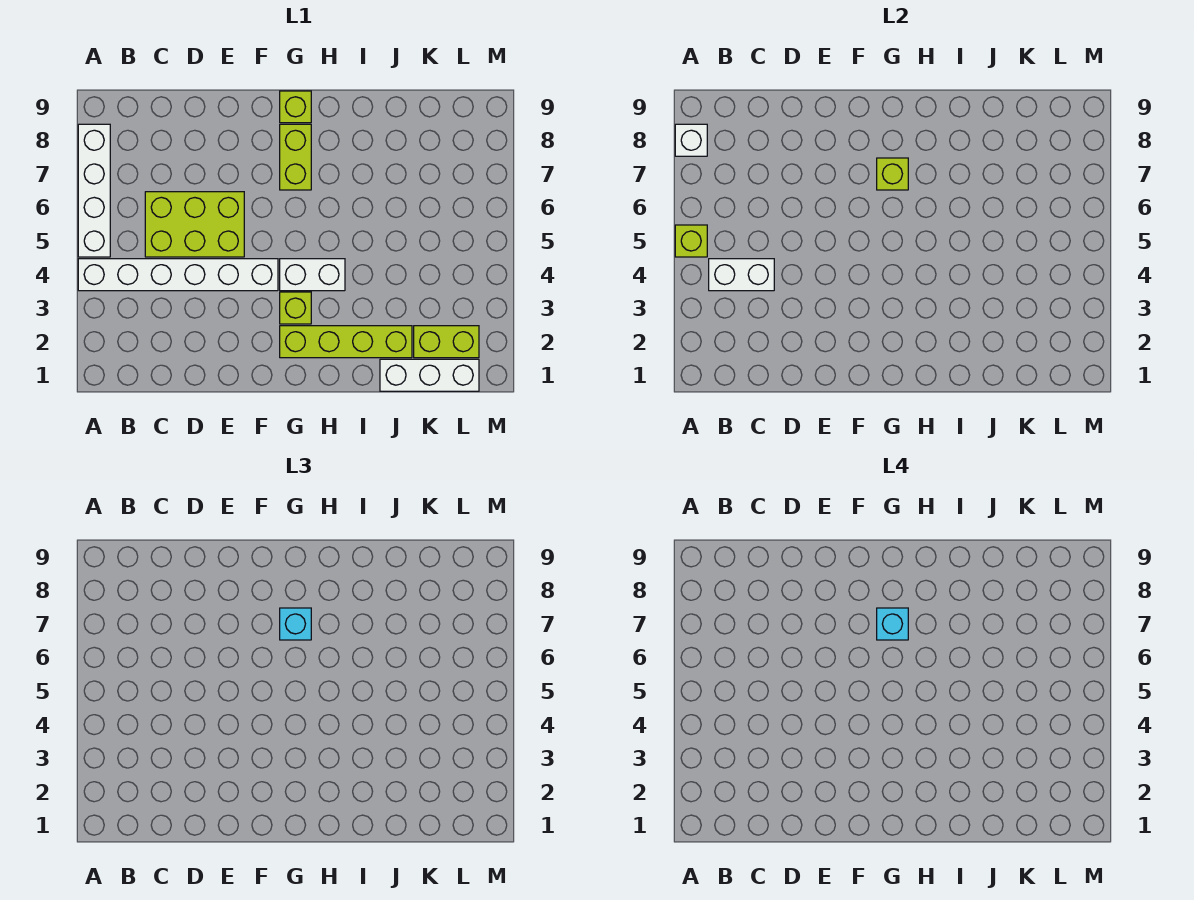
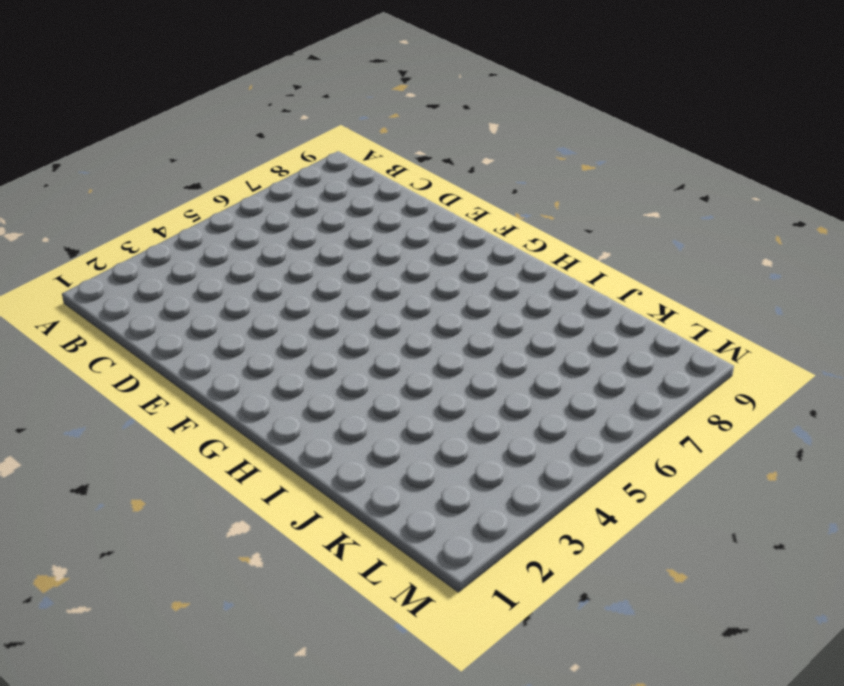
none -> white brick A4:F4 level 1
none -> white brick A5:A8 level 1
none -> lime brick C5:E6 level 1

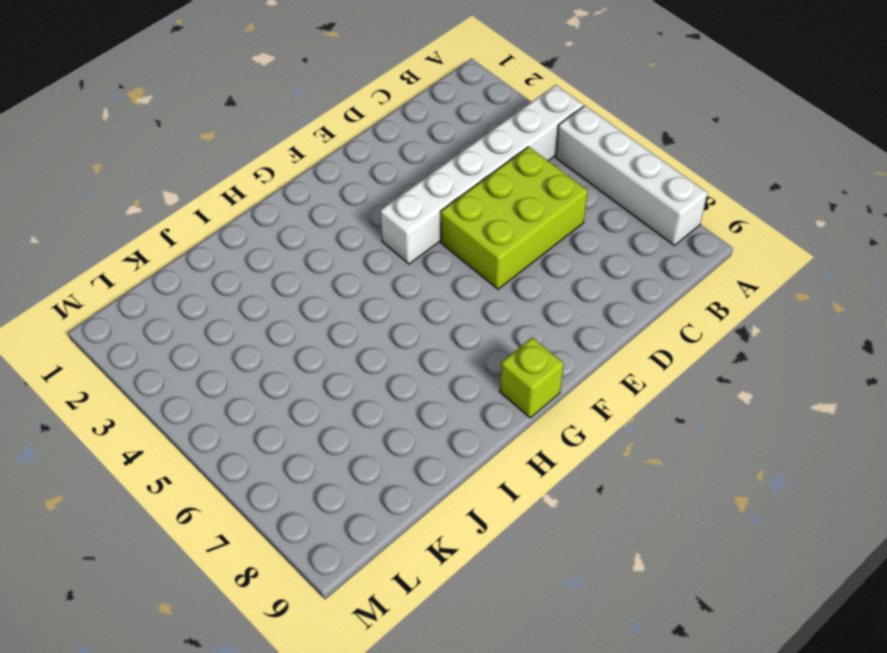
none -> lime brick G2:J2 level 1
none -> lime brick G3 level 1
none -> white brick G4:H4 level 1

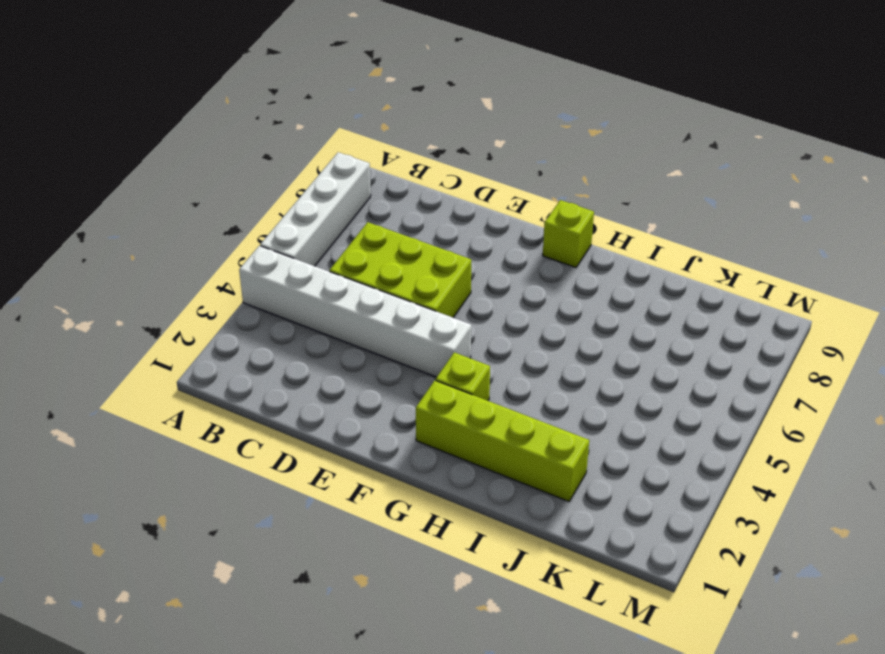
none -> white brick G4:H4 level 1
none -> lime brick G7:G8 level 1
none -> white brick J1:L1 level 1

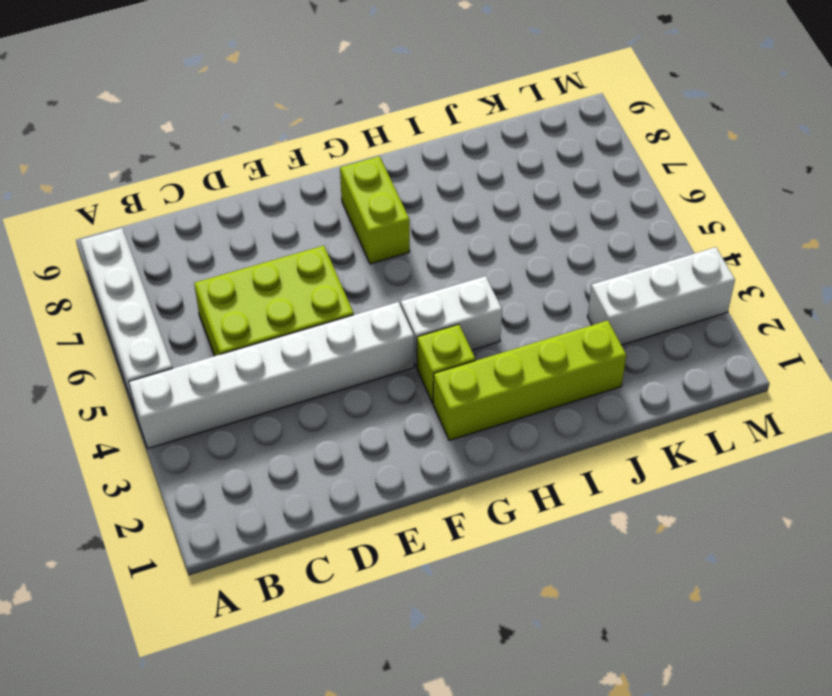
white brick K3:M3 level 1 -> white brick J1:L1 level 1
none -> lime brick G9 level 1
none -> lime brick K2:L2 level 1
none -> lime brick A5 level 2

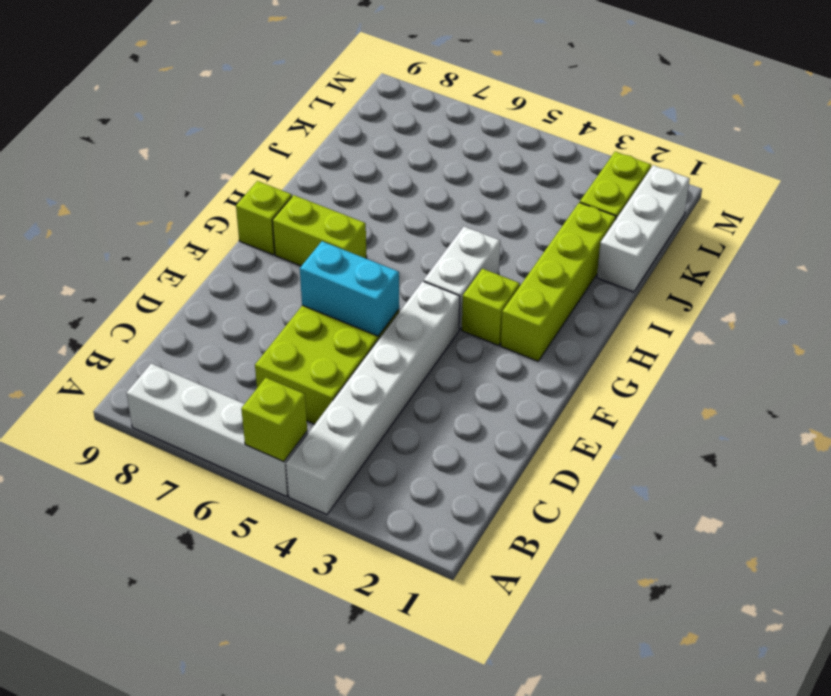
cyan brick E5:E6 level 2 -> none
none -> white brick A8 level 2
none -> white brick B4:C4 level 2
none -> lime brick G7 level 2

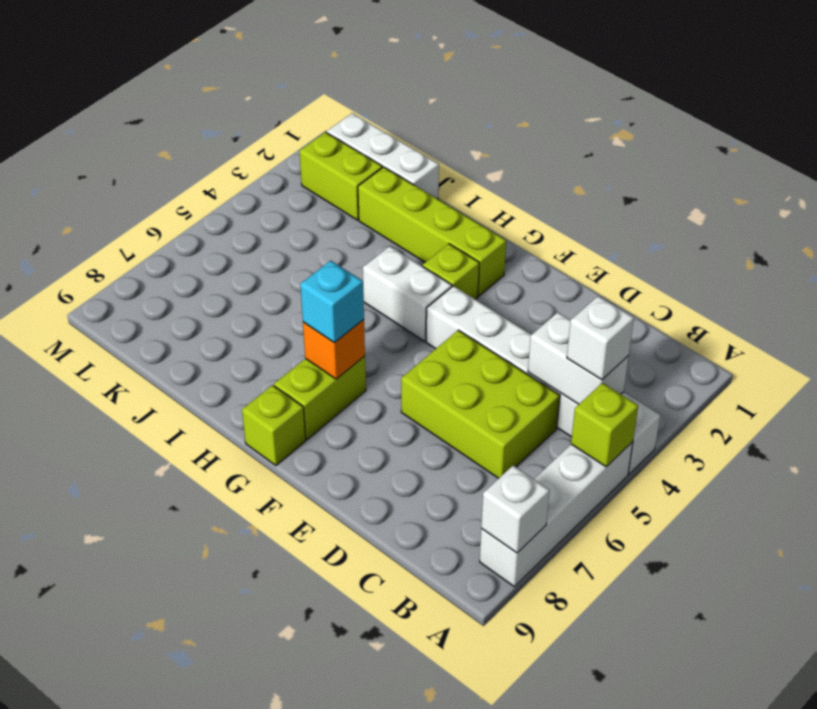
white brick B4 level 3 -> none
orange brick G7 level 2 -> lime brick G7 level 2
none -> cyan brick G7 level 4

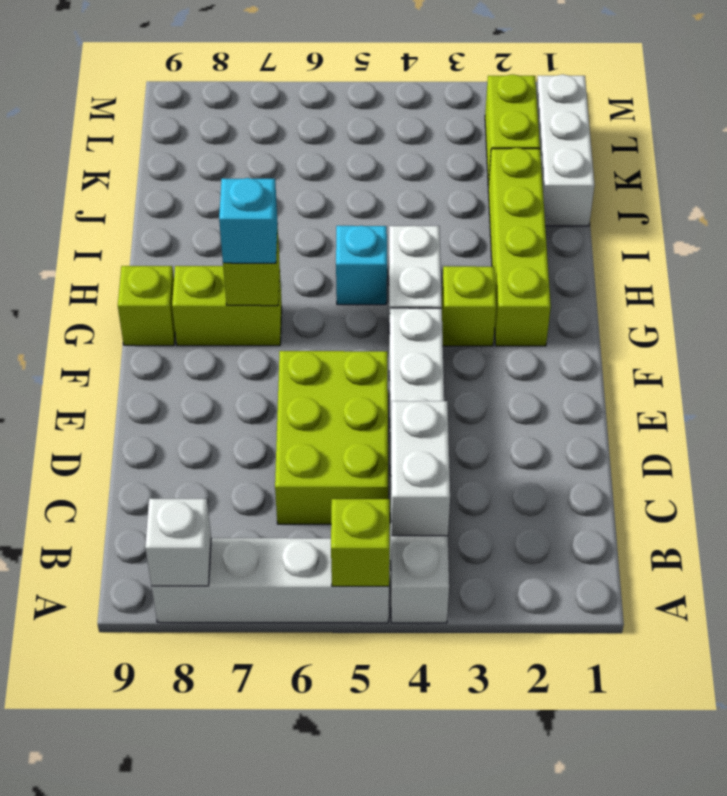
cyan brick H5 level 1 -> cyan brick G7 level 4

